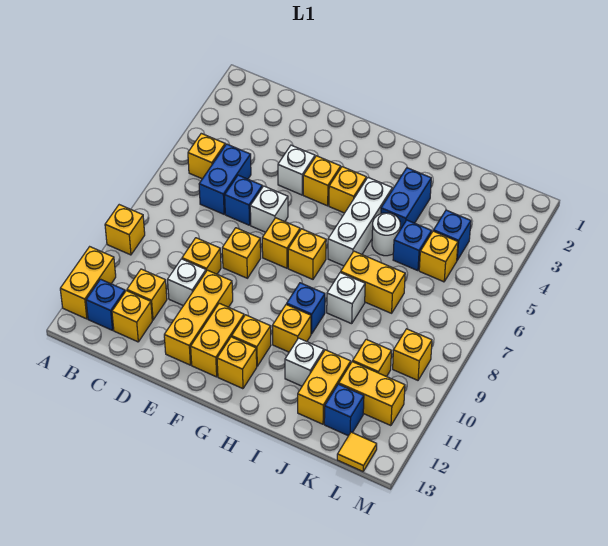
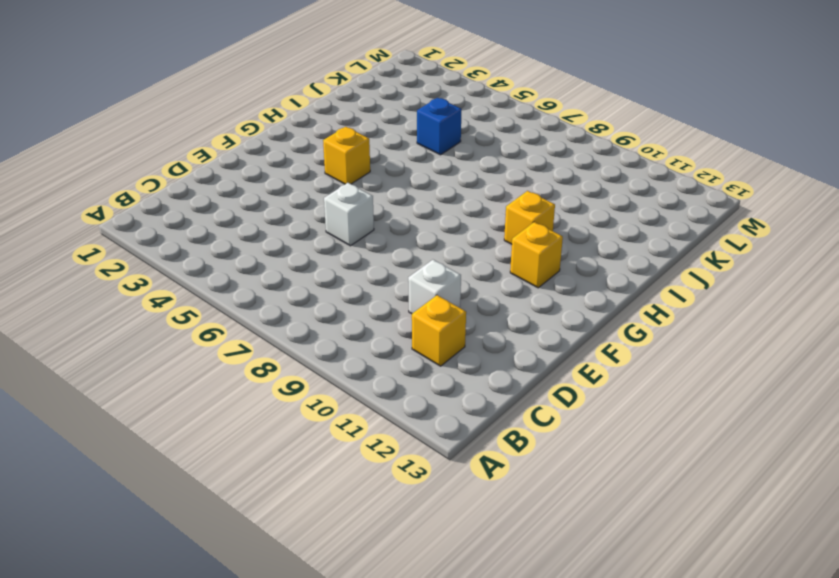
none -> yellow brick A9 level 1
none -> yellow brick A11:A12 level 1
none -> yellow brick B5 level 1
none -> blue brick B12 level 1

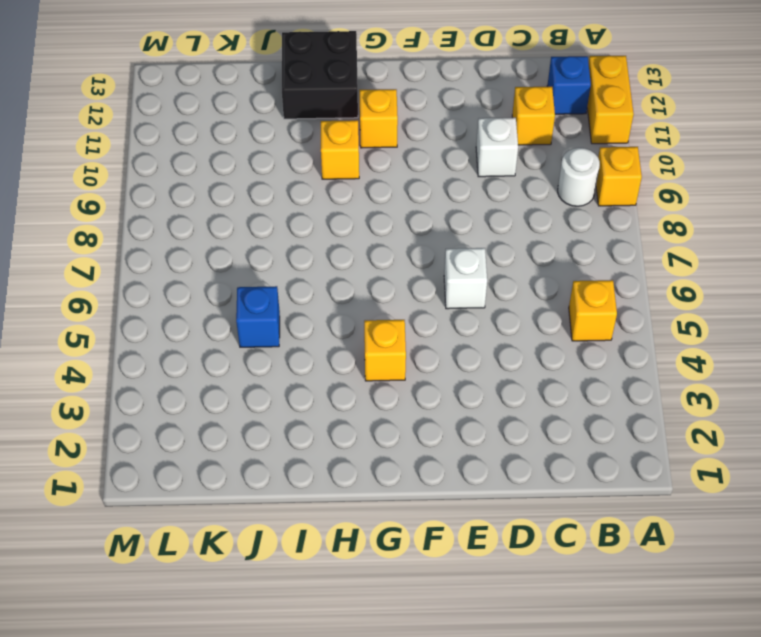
white round brick B9 level 1 -> white round brick I5 level 1
black brick H12:I13 level 1 -> none
none -> blue brick C5:C6 level 1
none -> yellow brick C12 level 1
none -> blue brick D6 level 1
none -> yellow brick D9 level 1

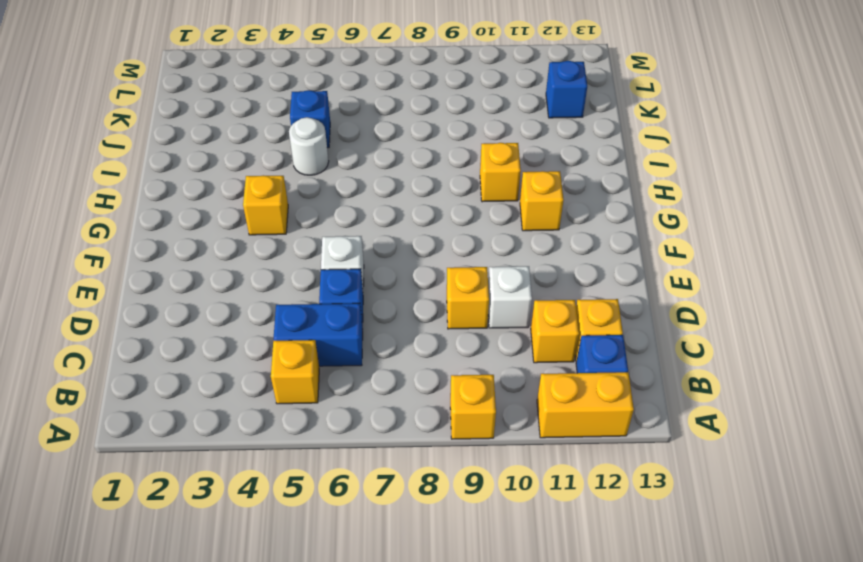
none -> white brick E4 level 1
none -> yellow brick E8 level 1
none -> yellow brick E10:E12 level 1
none -> yellow brick F4 level 1

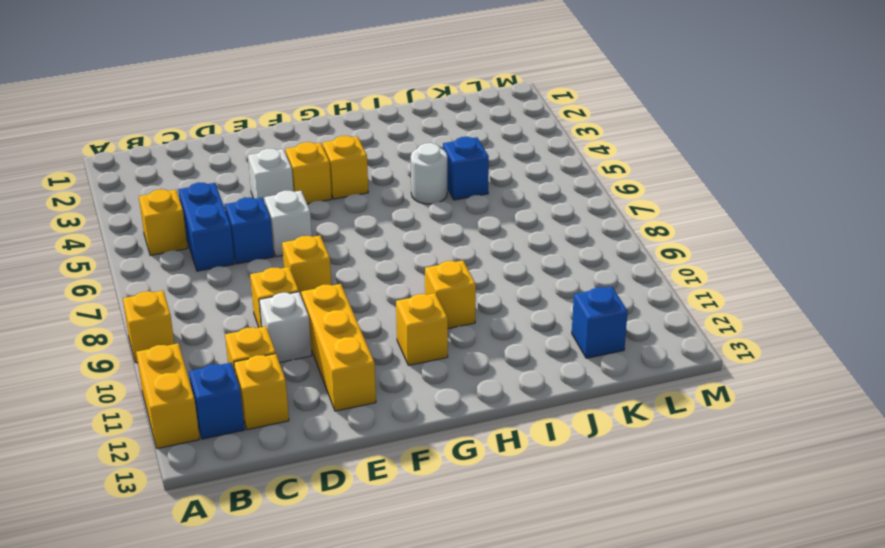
none -> yellow brick F7 level 1
none -> yellow brick F11:F12 level 1
none -> yellow brick G7 level 1
none -> yellow brick G12 level 1

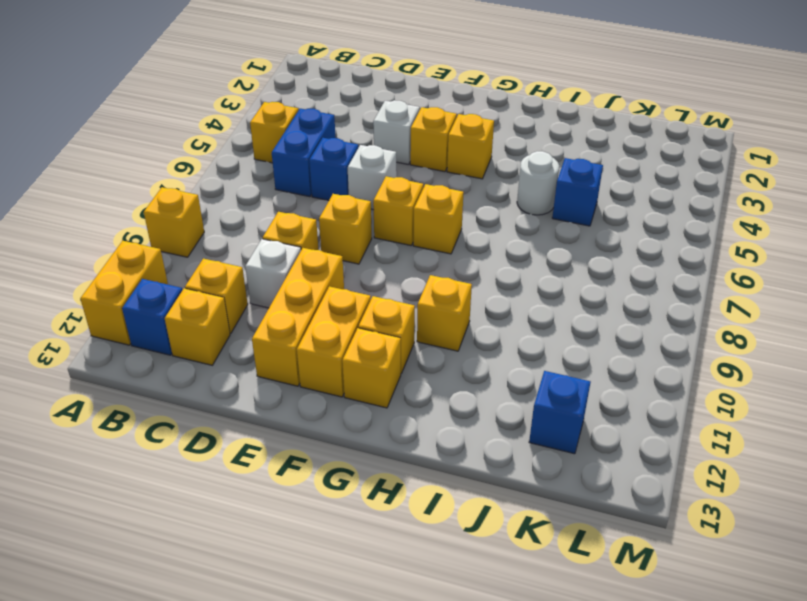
none -> white brick H4:H6 level 1
none -> blue brick H9 level 1
none -> blue brick I3:I4 level 1
none -> yellow brick I7:J7 level 1

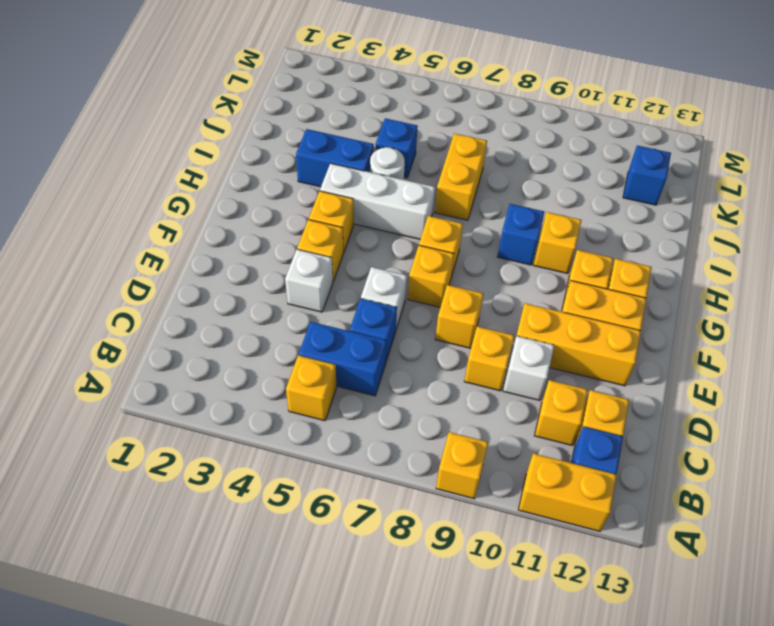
none -> white brick I8 level 1
none -> white brick I11 level 1
none -> yellow brick J11:J12 level 1
none -> blue brick K4 level 1

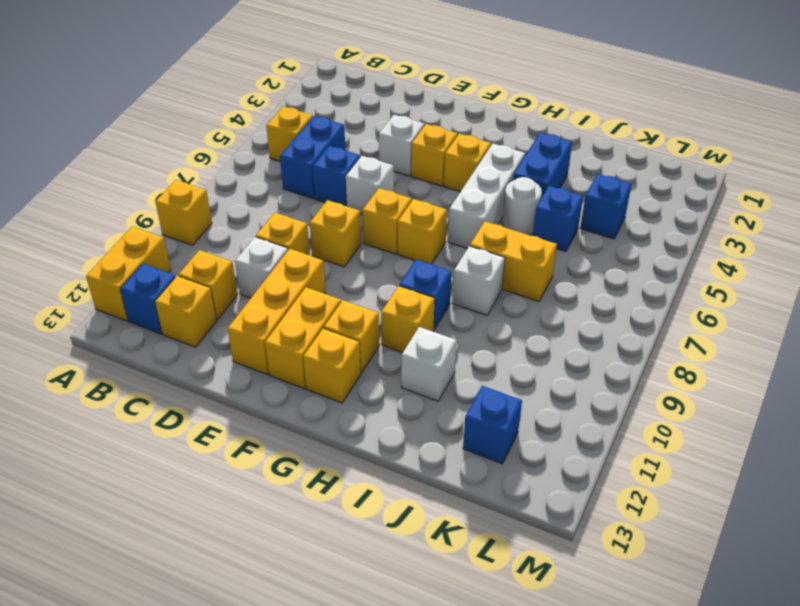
none -> yellow brick J11:J12 level 1
none -> yellow brick K5 level 1
none -> yellow brick K10 level 1
none -> yellow brick K11:L11 level 1

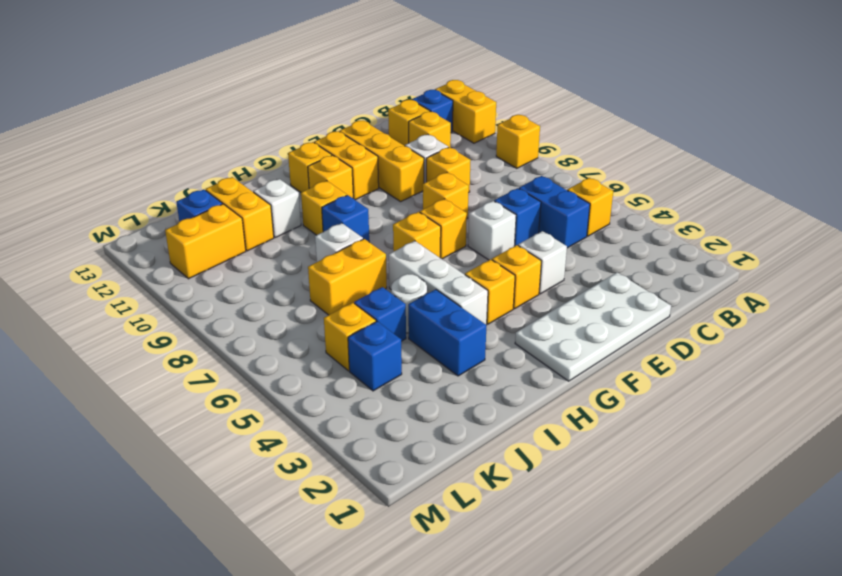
white plate D1:G2 level 1 -> none
none -> yellow brick K10 level 1
none -> yellow brick L9 level 1
none -> yellow tile L13 level 1

